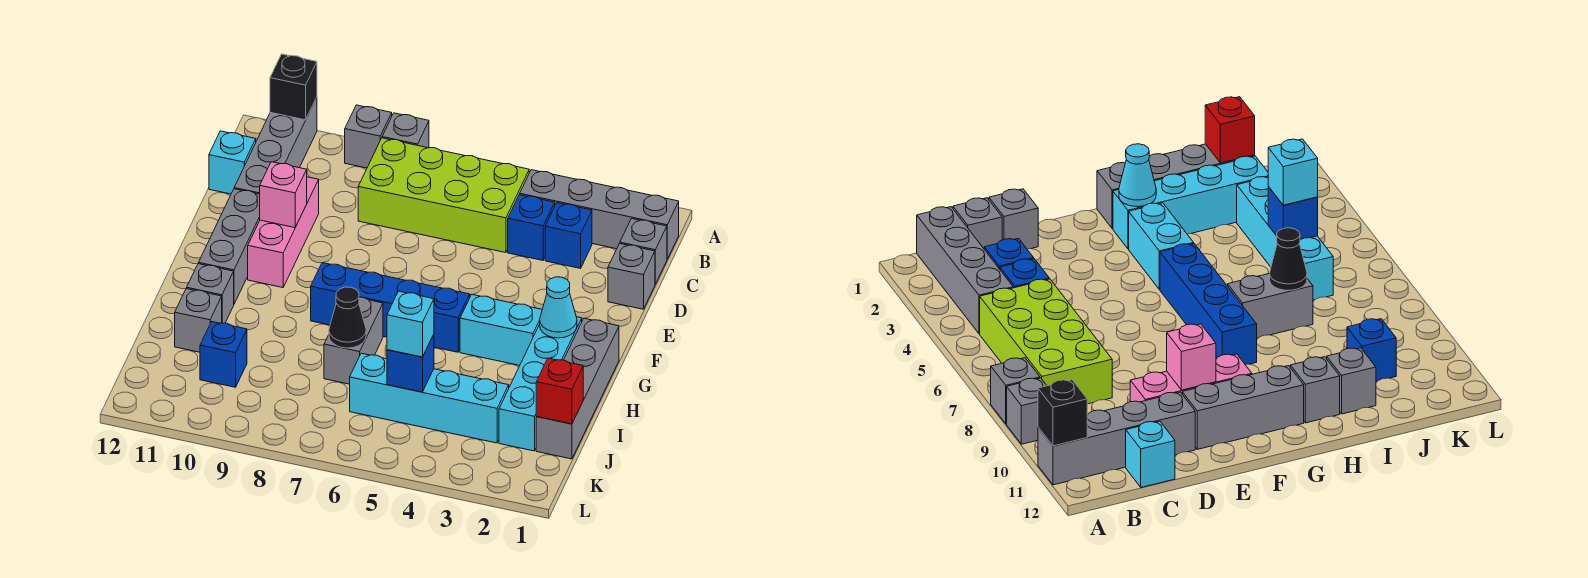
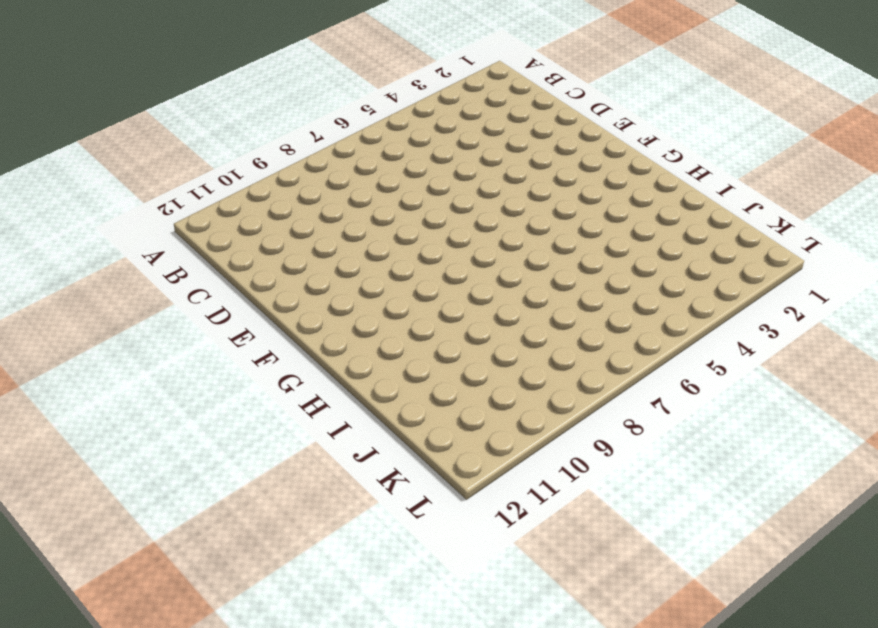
none -> grey brick A8 level 1
none -> grey brick A9 level 1
none -> grey brick A11:D11 level 1

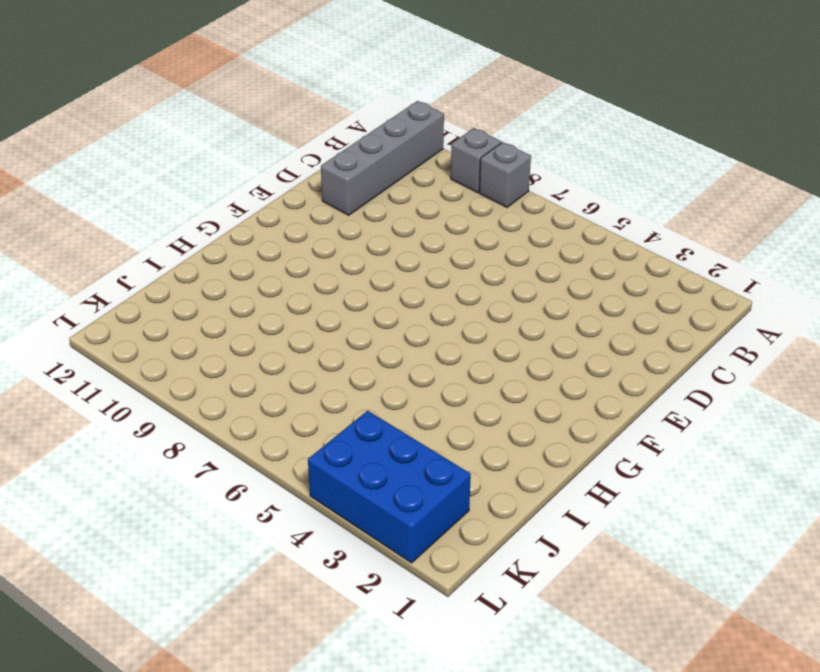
blue brick K2:L4 level 1 -> none
none -> grey brick B1:B4 level 1
none -> lime brick B5:C8 level 1
none -> grey brick C1 level 1

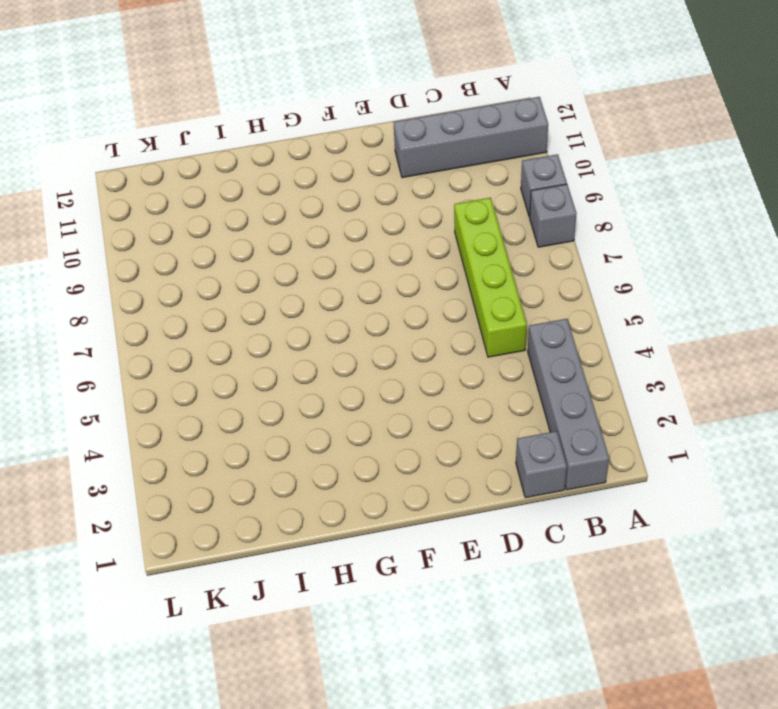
lime brick C5:C8 level 1 -> lime brick B5:C8 level 1
none -> blue brick C3 level 1
none -> blue brick C4 level 1
none -> cyan brick C12 level 1

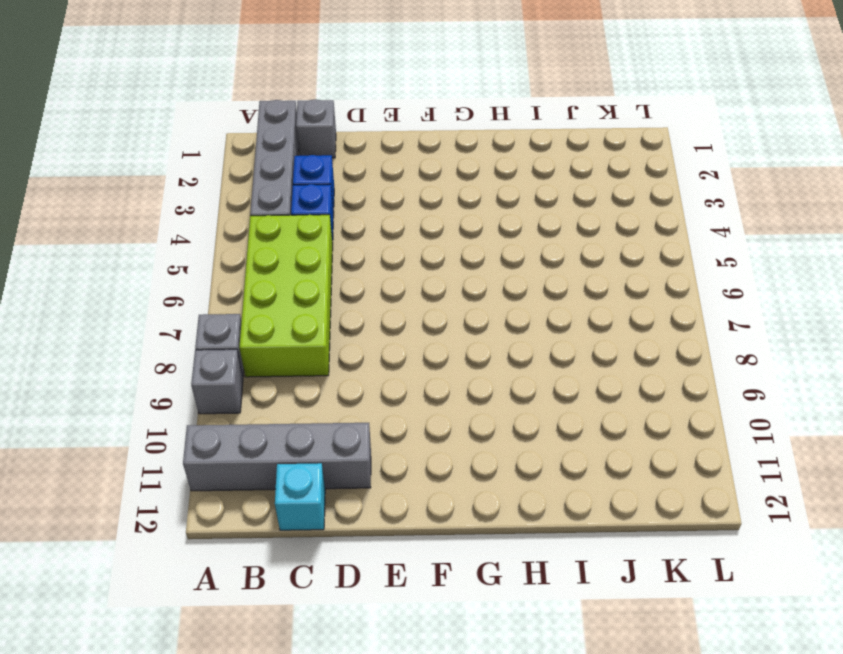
none -> grey brick D1 level 1
none -> pink brick D10:F10 level 1
none -> grey brick E11:G11 level 1

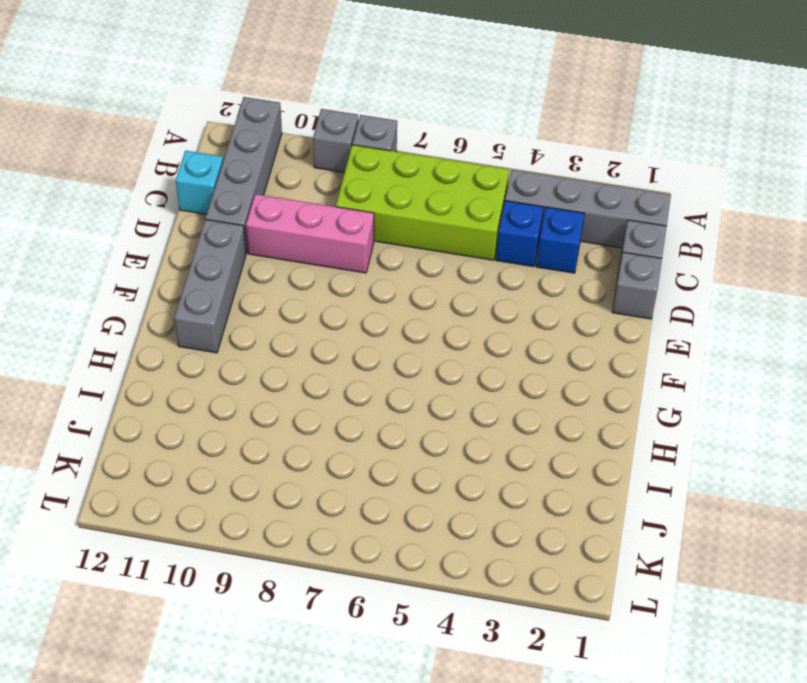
pink brick D8:D10 level 1 -> pink brick D10:F10 level 1
none -> grey brick G1:J1 level 1
none -> cyan brick G2:J2 level 1
none -> cyan brick G3:G4 level 1

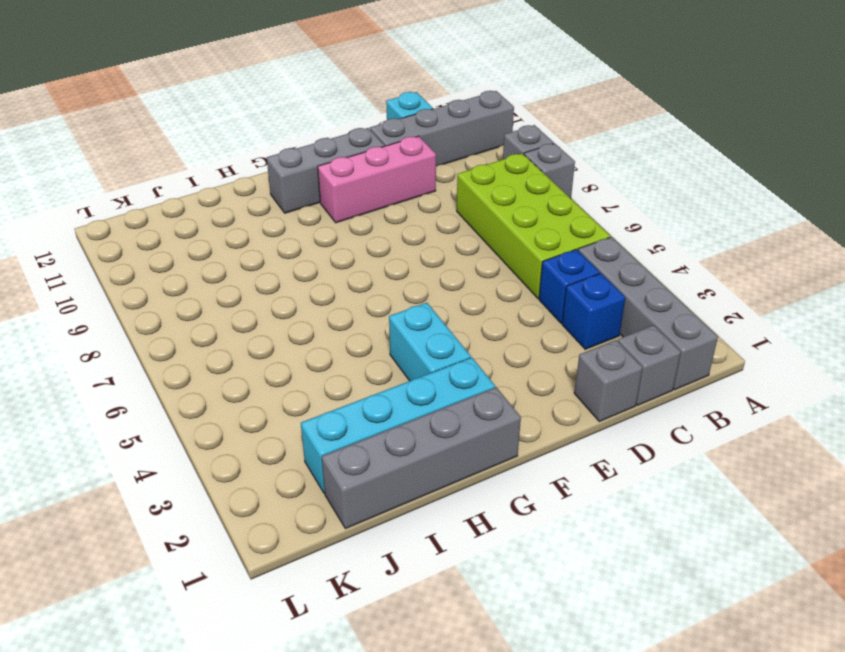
none -> blue brick G5:G8 level 1
none -> grey brick H7:I7 level 1
none -> grey brick H11 level 1

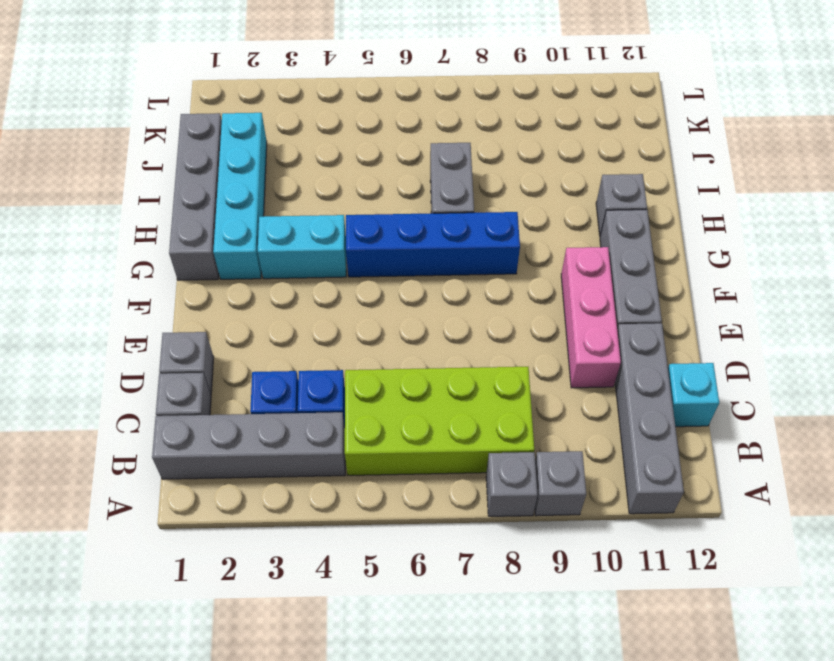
none -> grey brick I11 level 1
none -> cyan brick J3:J6 level 1
none -> blue brick J10 level 1

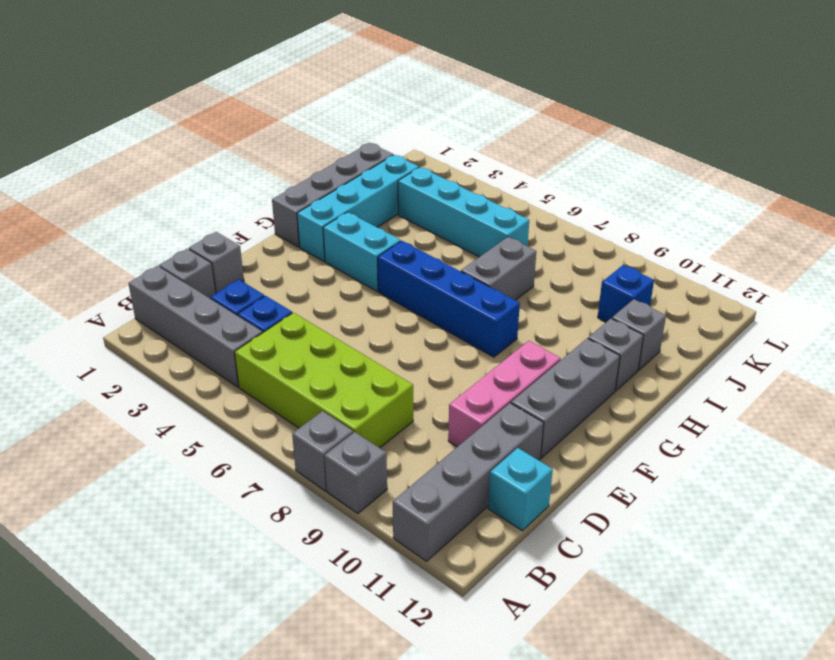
none -> black brick A11 level 2
none -> pink brick E10 level 2
none -> cyan cone G2 level 2

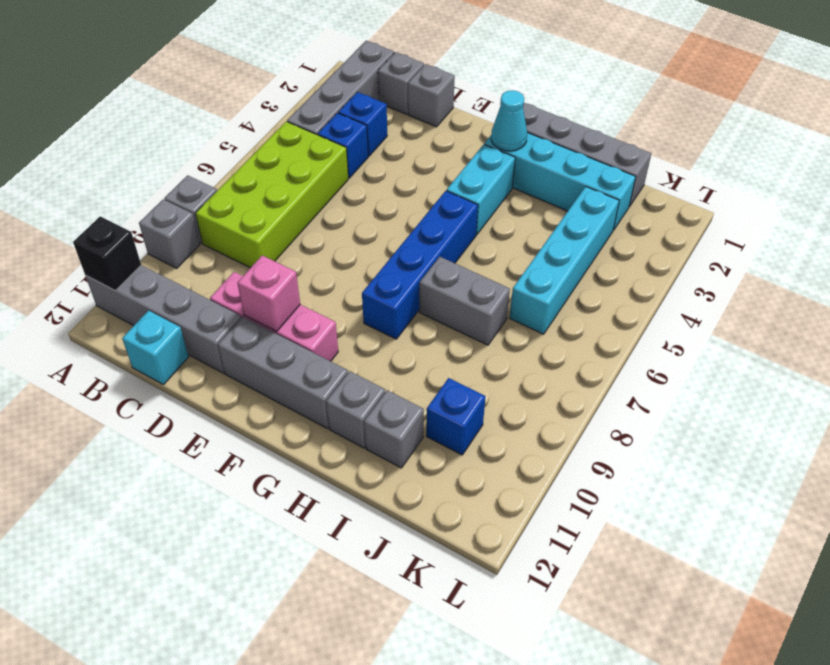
none -> black cone I7 level 2
none -> red brick J1 level 2
none -> blue brick J5 level 2

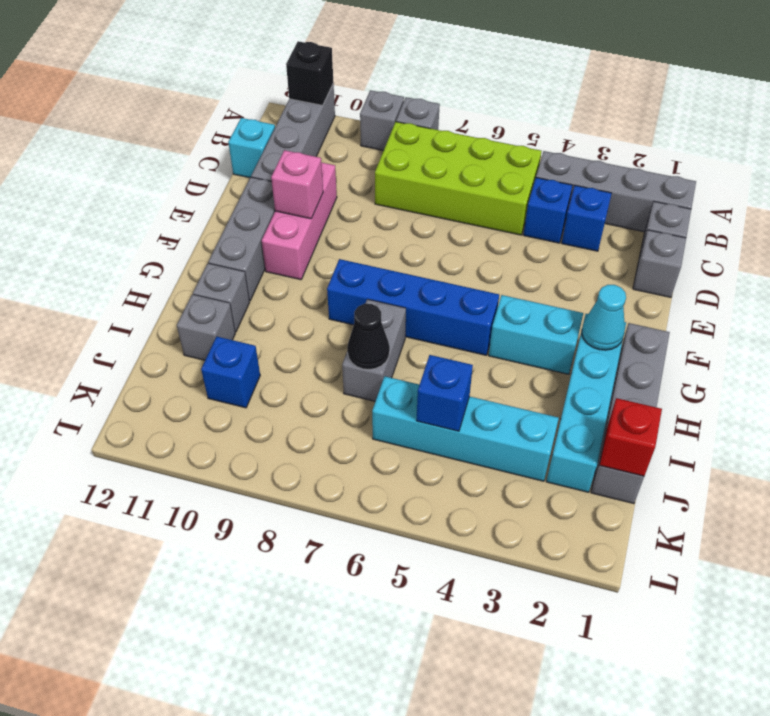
none -> cyan brick J5 level 3

